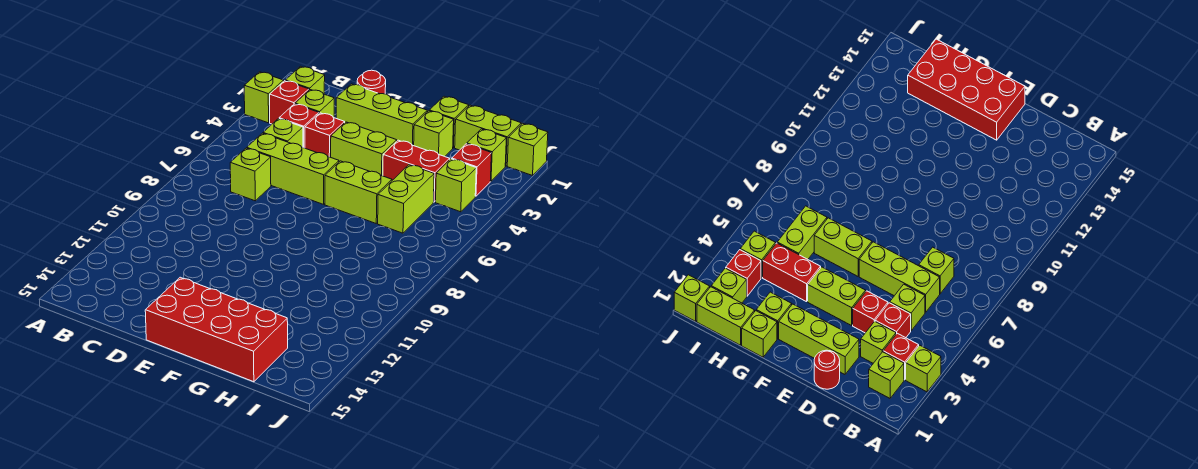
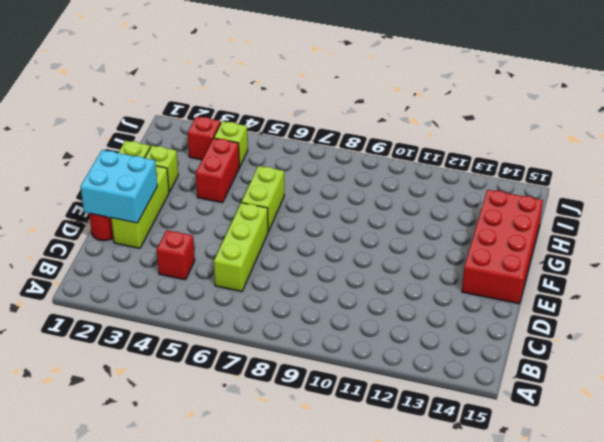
cyan brick D1:E2 level 2 -> none
none -> lime brick A3 level 1
none -> lime brick B2 level 1
none -> red brick B3 level 1

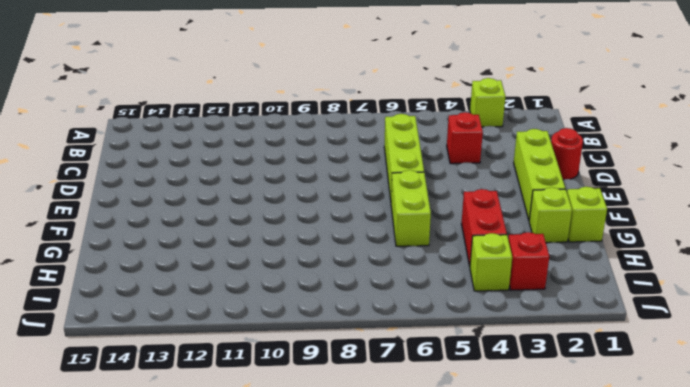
none -> lime brick B2 level 1
none -> red brick B3 level 1
none -> lime brick C3 level 1

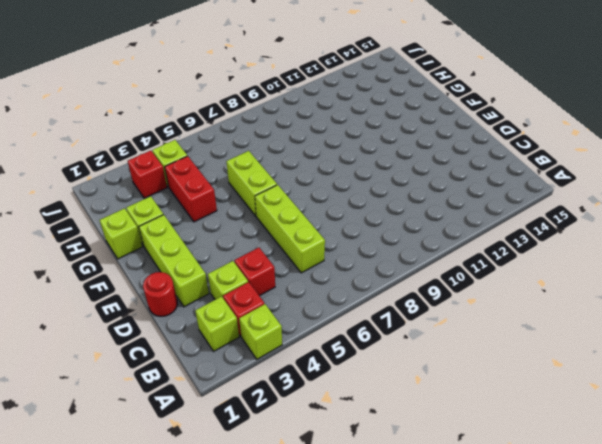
none -> lime brick C5 level 1
none -> lime brick C7 level 1
none -> red brick D4 level 1

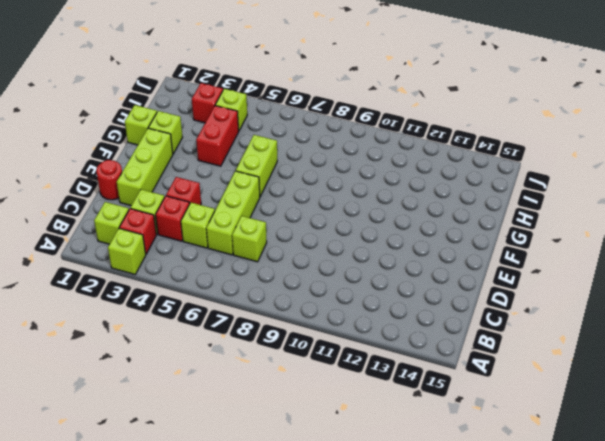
none -> lime brick E4:F4 level 1
none -> red brick E14:H15 level 1
none -> lime brick H1:I1 level 1

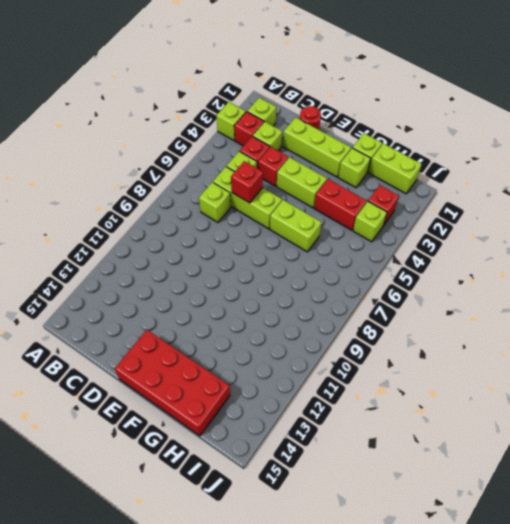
red brick D6 level 2 -> none
none -> lime brick H5:H6 level 1
none -> lime brick I2 level 1
none -> lime brick J1 level 1

